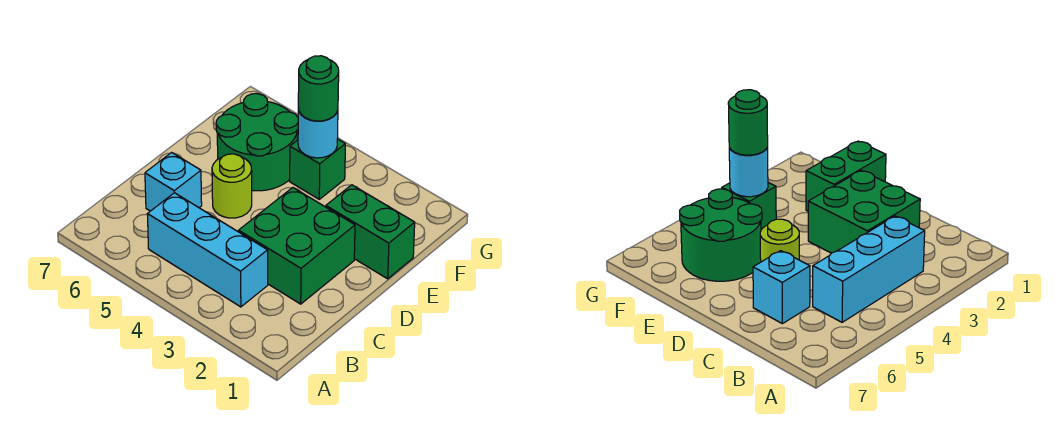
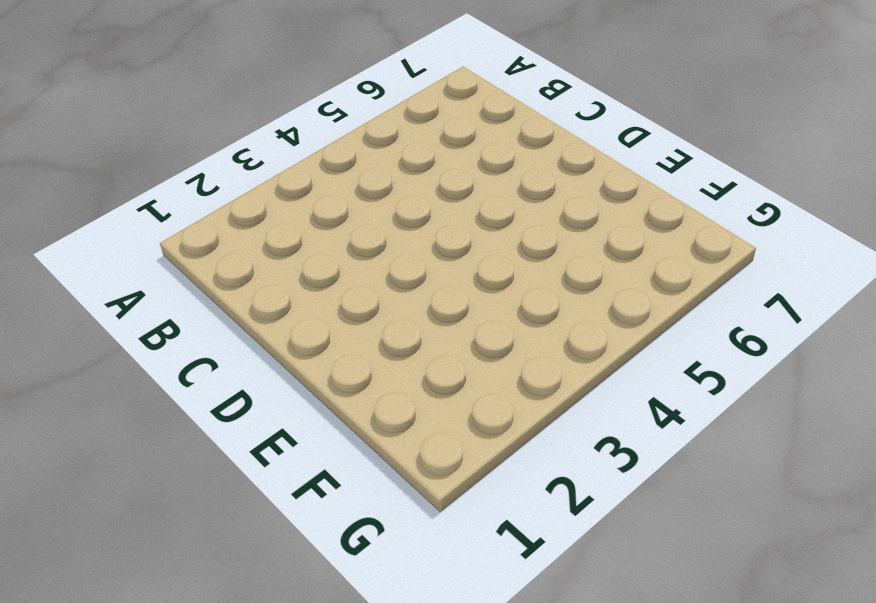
none -> cyan brick B3:B5 level 1
none -> green brick C2:D3 level 1

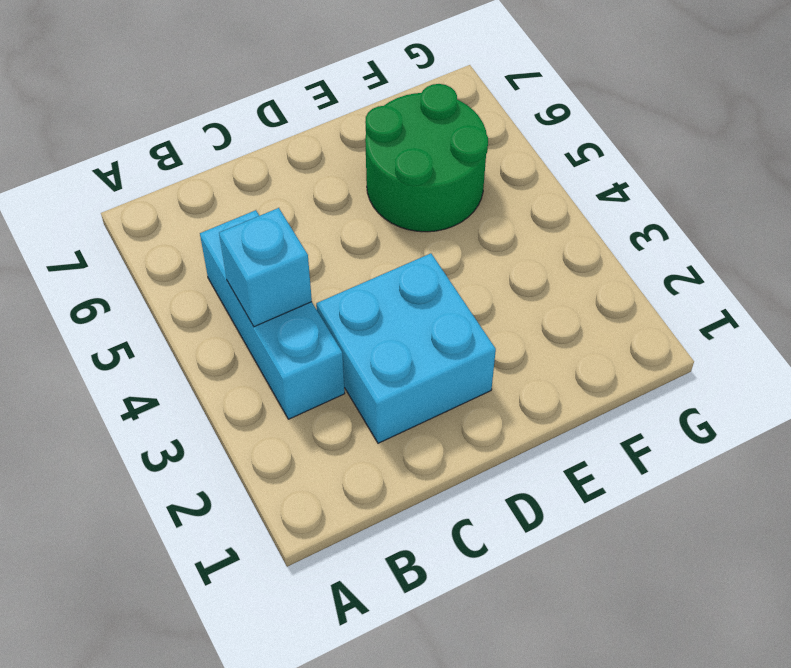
cyan brick B4 level 2 -> cyan brick C6 level 1
cyan brick C2:D3 level 1 -> green brick C2:D3 level 1
none -> lime round brick D5 level 1
none -> green brick E1:E2 level 1

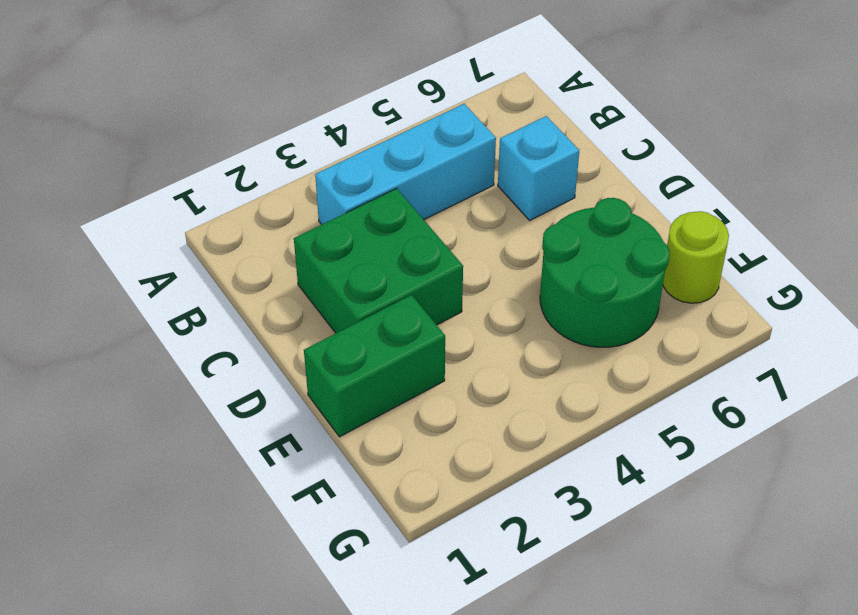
lime round brick F7 level 1 -> lime round brick D5 level 1
none -> green brick F4 level 1
none -> cyan round brick F4 level 2

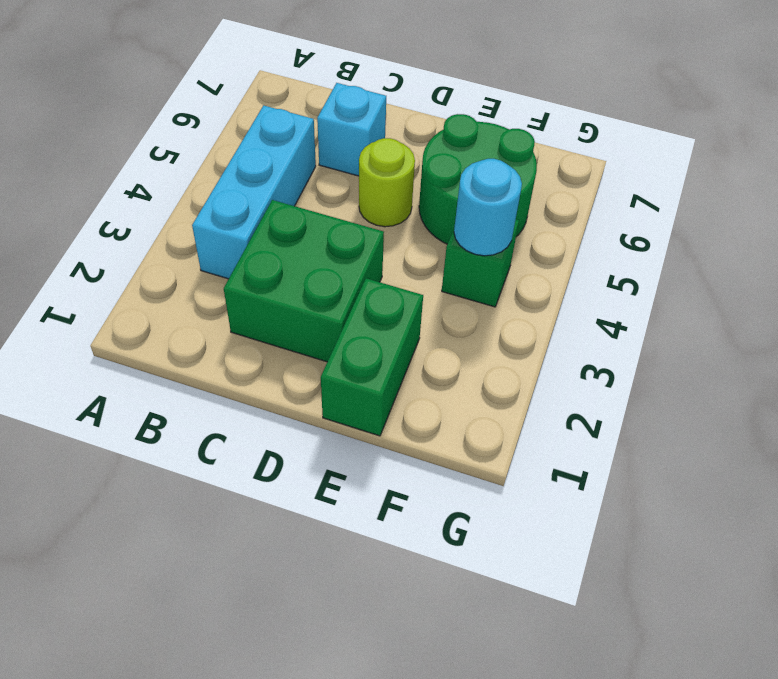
none -> green round brick F4 level 3

